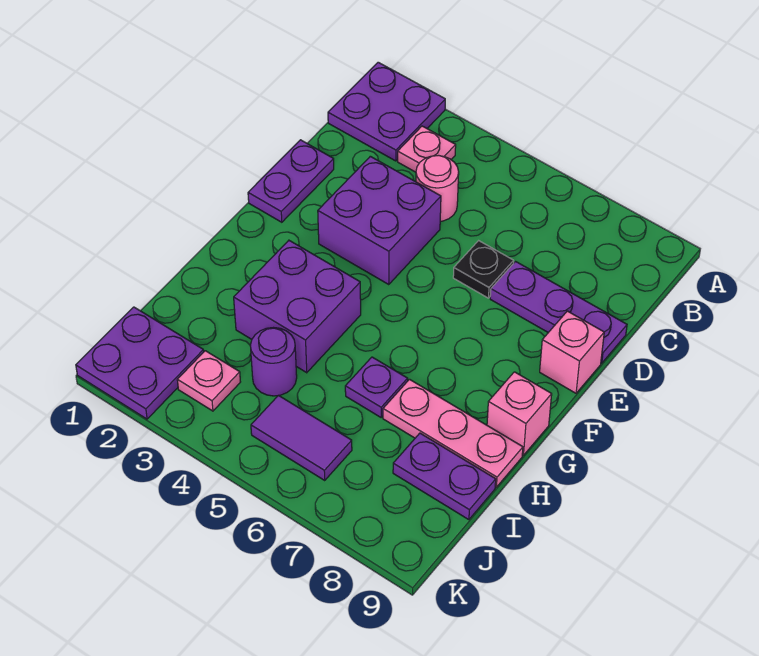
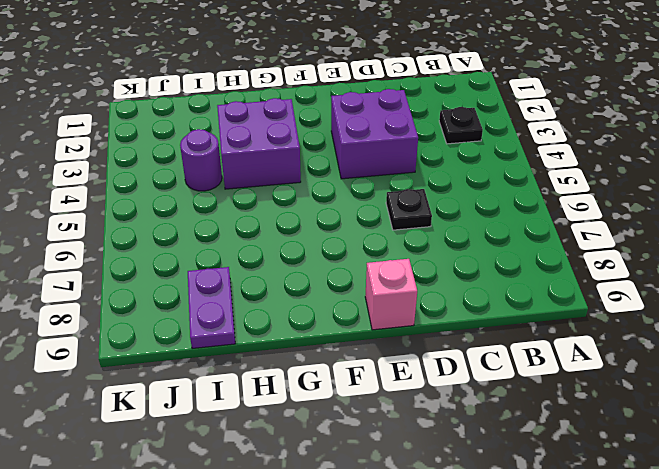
black plate B3 level 1 -> pink plate B3 level 1
none -> purple plate A1:B2 level 1
none -> pink round brick C4 level 1
none -> purple plate D1:E1 level 1

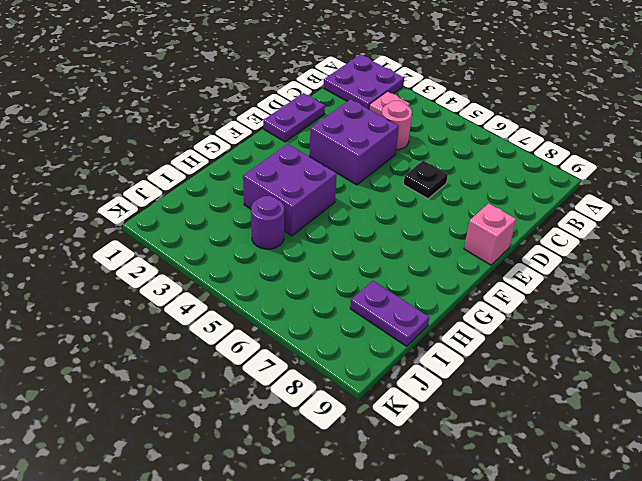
none -> purple plate D7:D9 level 1
none -> pink brick G9 level 1
none -> purple plate H6 level 1

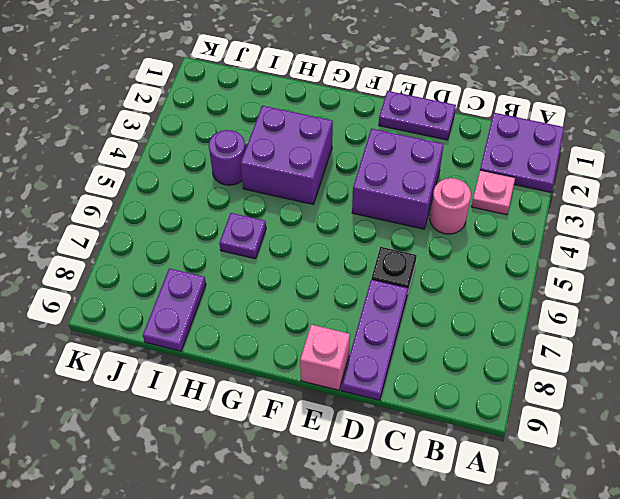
none -> pink brick G9 level 1
none -> pink plate H7:H9 level 1
none -> purple plate J1:K2 level 1

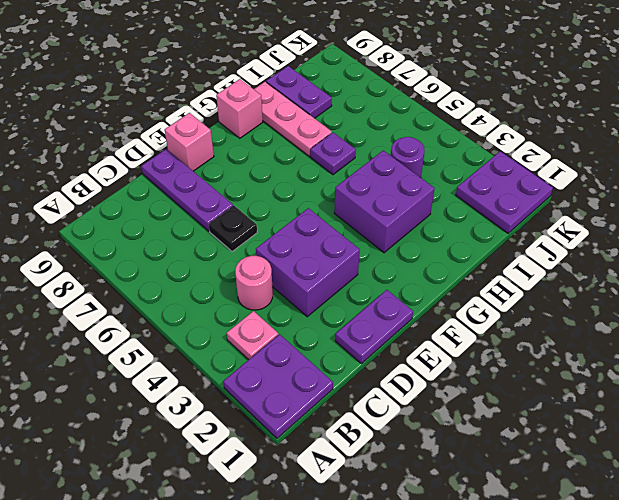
none -> pink plate J3 level 1
none -> purple tile J5:J6 level 1

